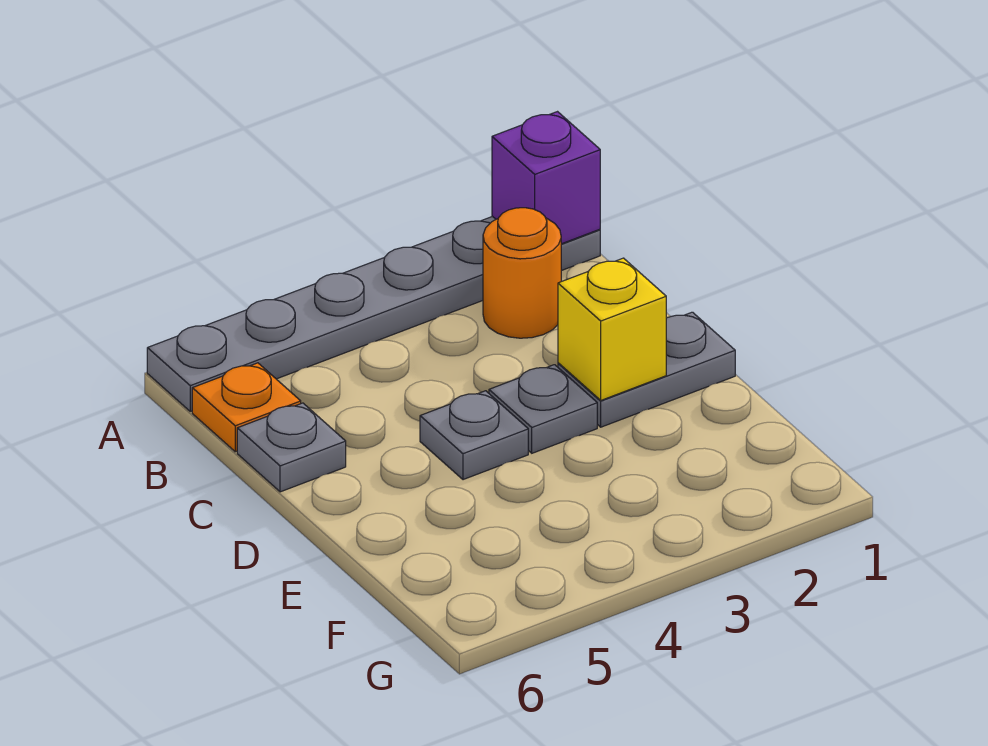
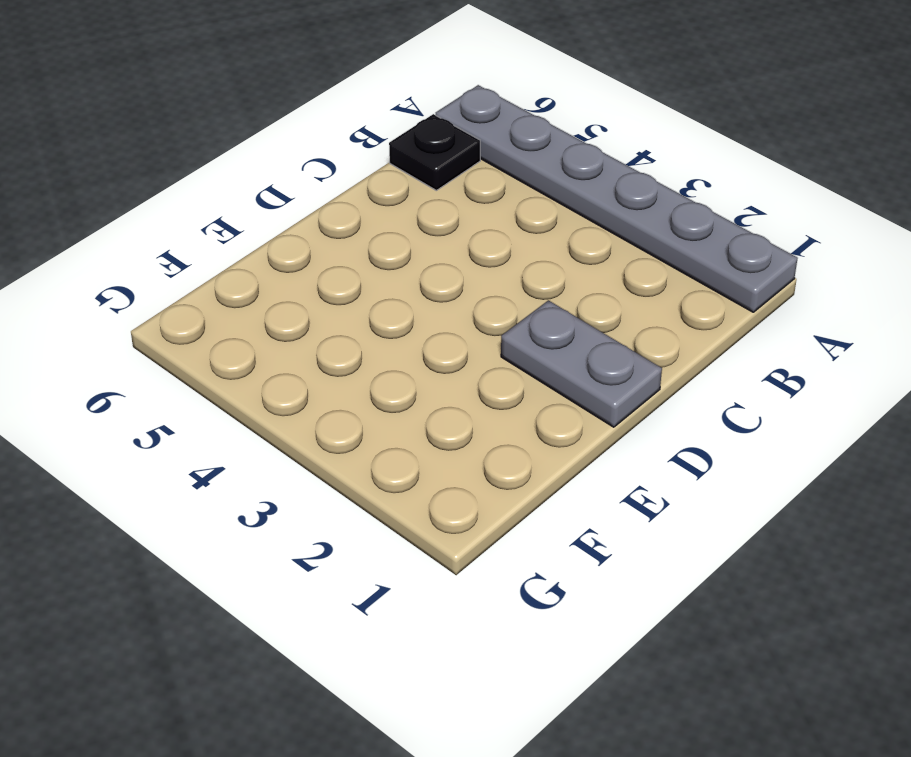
black plate B6 level 1 -> orange plate B6 level 1
none -> orange round brick B2 level 1
none -> grey plate C6 level 1

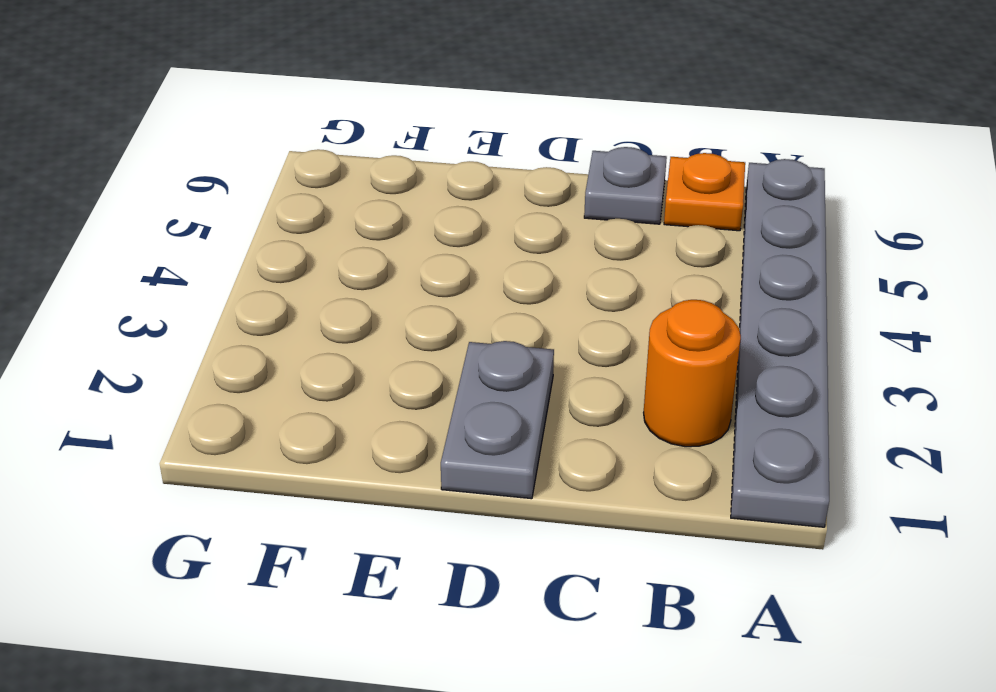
none -> grey plate D3 level 1
none -> grey plate D4 level 1

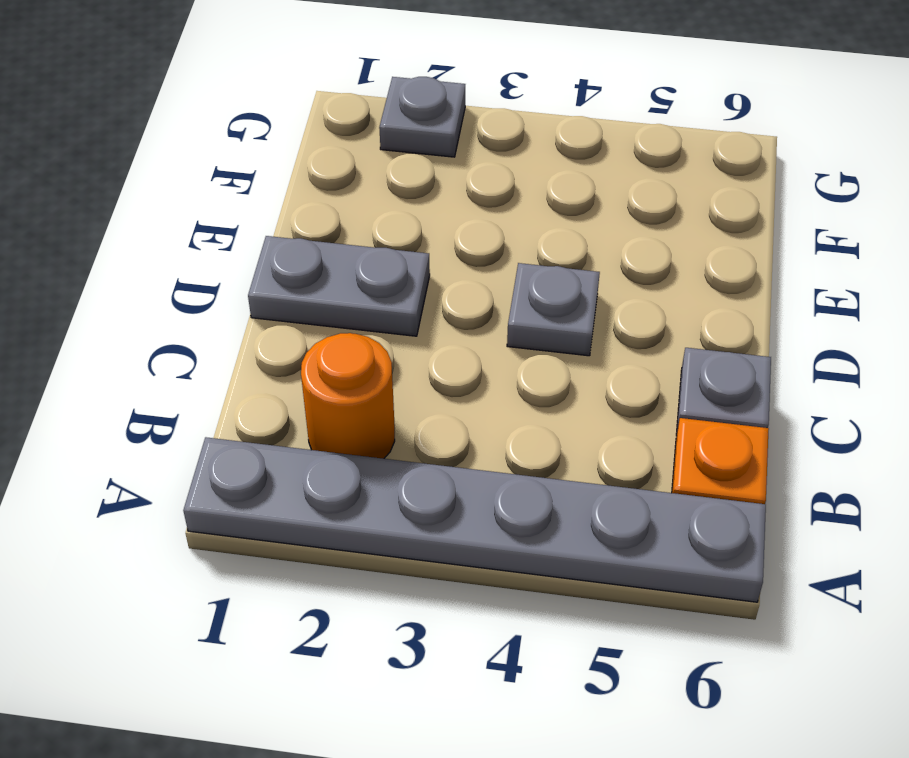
grey plate G2 level 1 -> grey plate D3 level 1
none -> purple brick A1 level 2
none -> yellow brick D2 level 2

